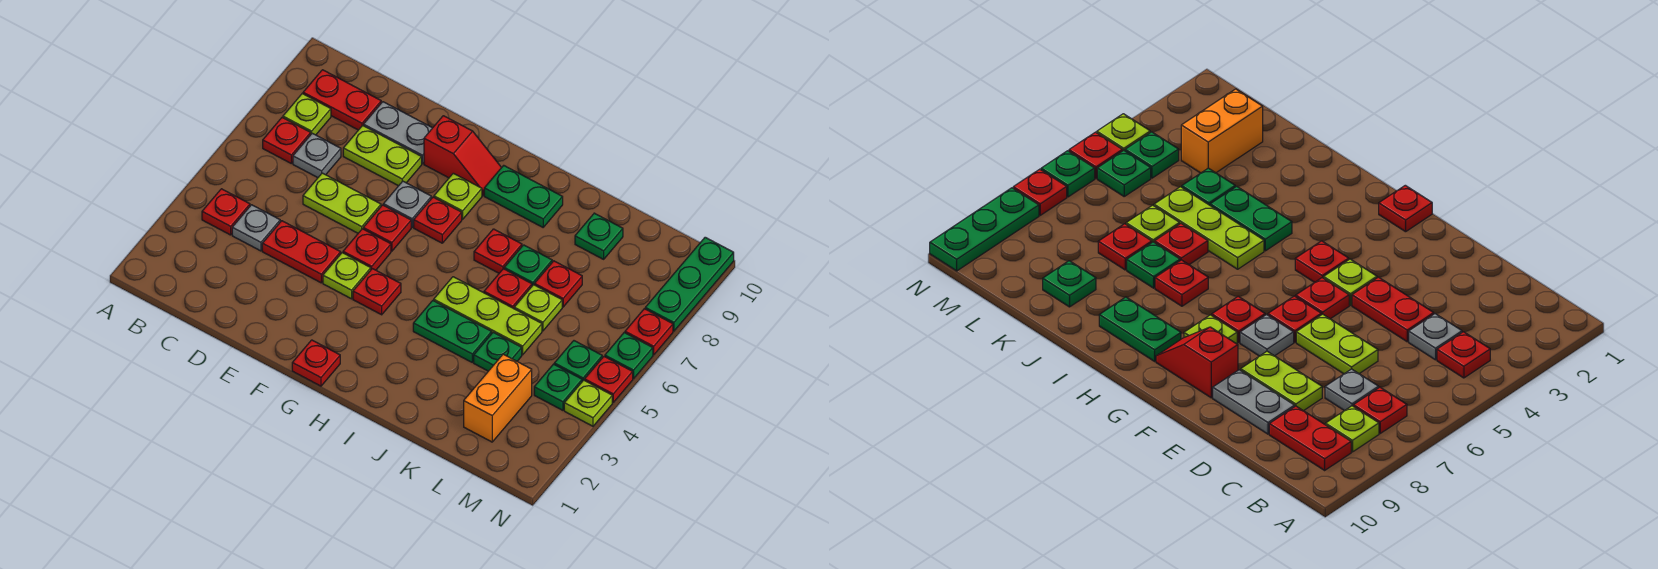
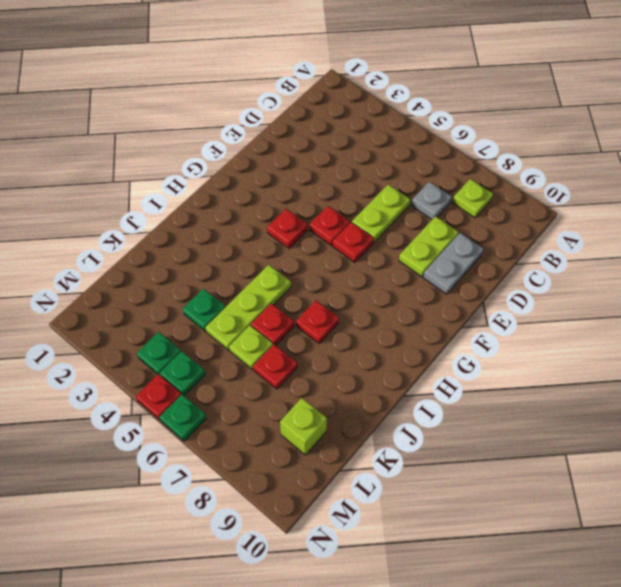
lime brick L9 level 1 -> none
none -> red plate B4 level 1
none -> red plate B7 level 1
none -> red plate B9:C9 level 1
none -> grey plate C4 level 1

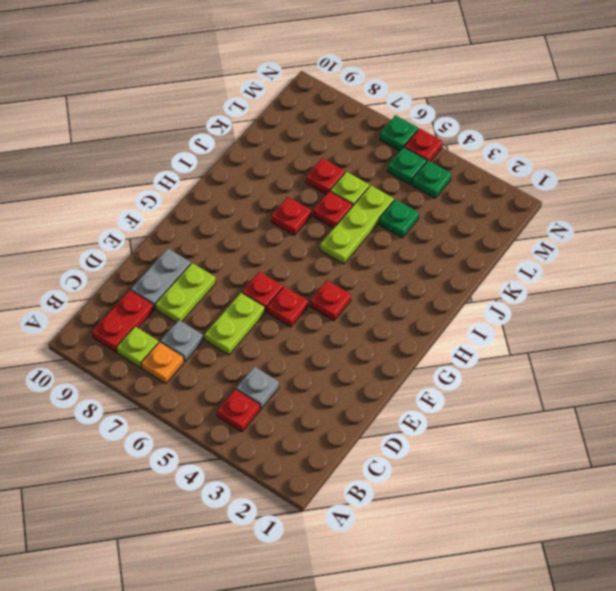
orange plate B7 level 1 -> red plate B7 level 1
none -> red plate D4:E4 level 1
none -> lime plate F4 level 1
none -> grey plate F7 level 1
none -> red slope F9:G9 level 1 top F

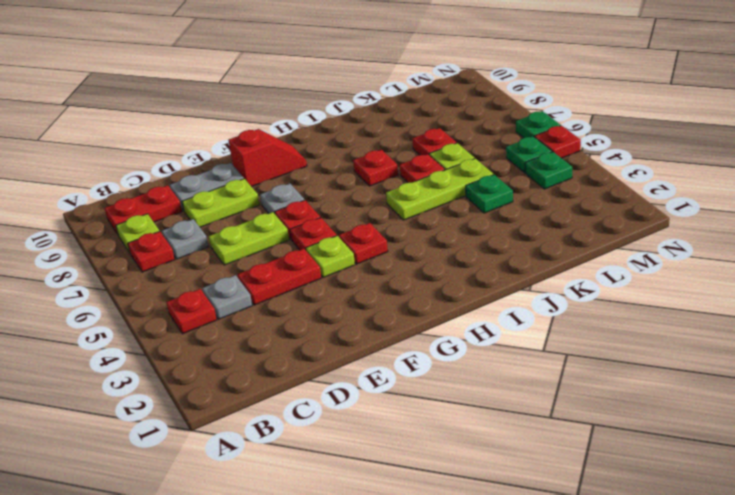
none -> red plate G1 level 1
none -> red plate G7 level 1
none -> lime plate G8 level 1
none -> green plate H9:I9 level 1

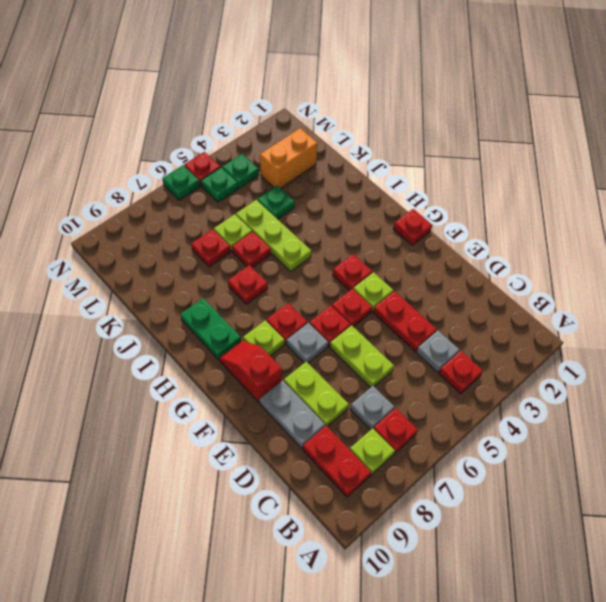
none -> green plate I4:J4 level 1
none -> green plate J7 level 1
none -> green plate K9 level 1
none -> lime plate N4 level 1

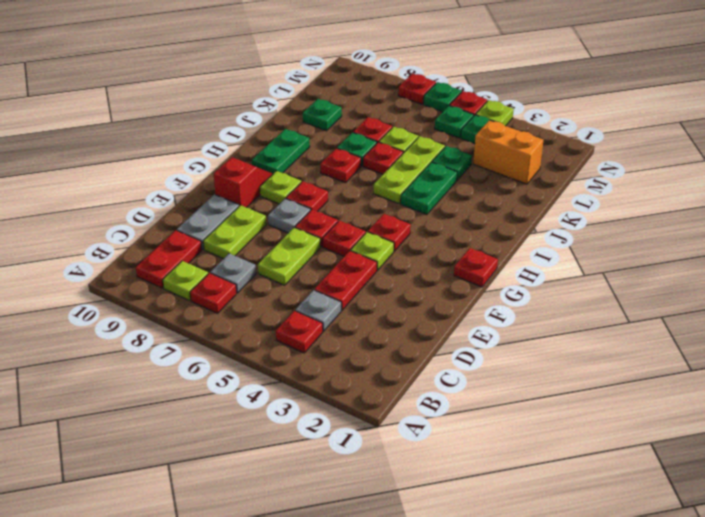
none -> green plate N8:N10 level 1

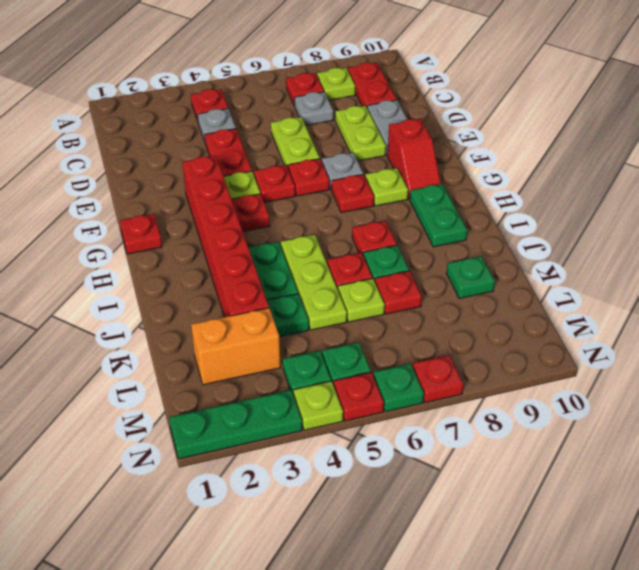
red brick F3:K3 level 1 -> none
green plate N1:N3 level 1 -> green plate N8:N10 level 1

